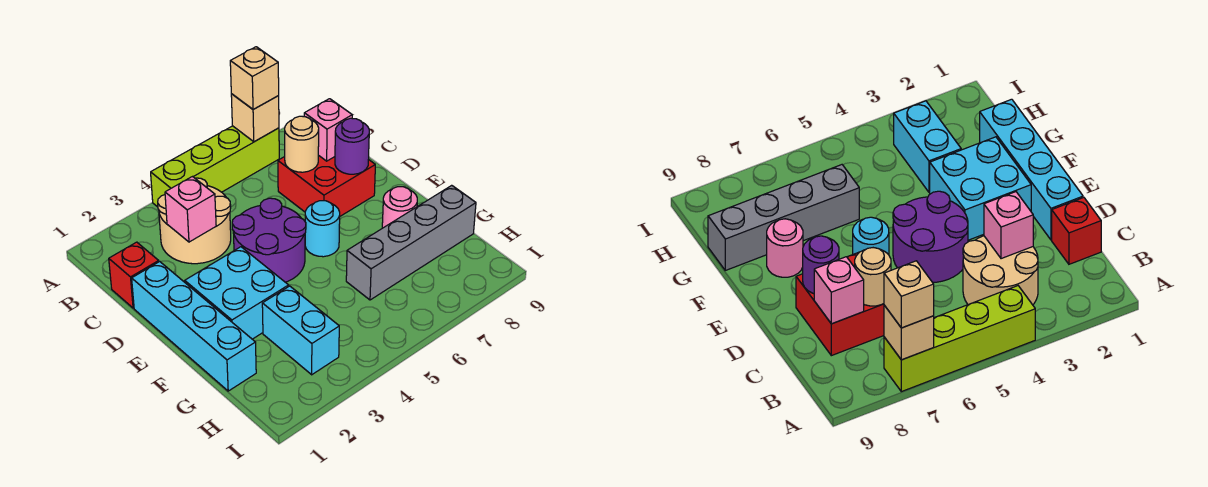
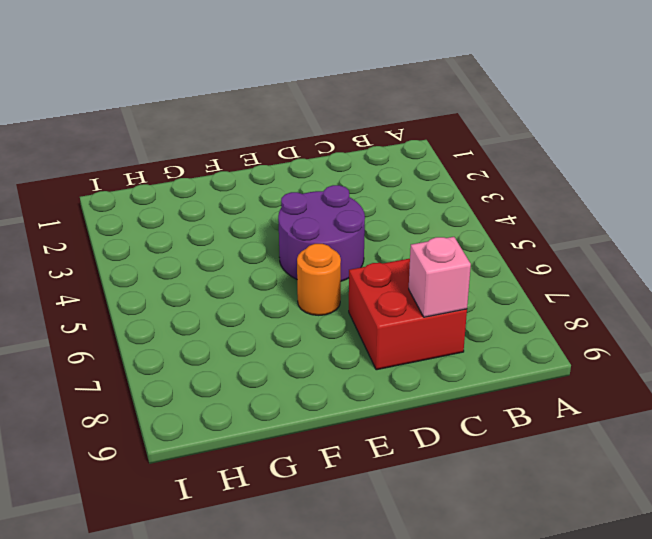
orange round brick E6 level 1 -> cyan round brick E6 level 1
none -> lime brick A4:A7 level 1
none -> tan round brick B3:C4 level 1
none -> red brick C1 level 1

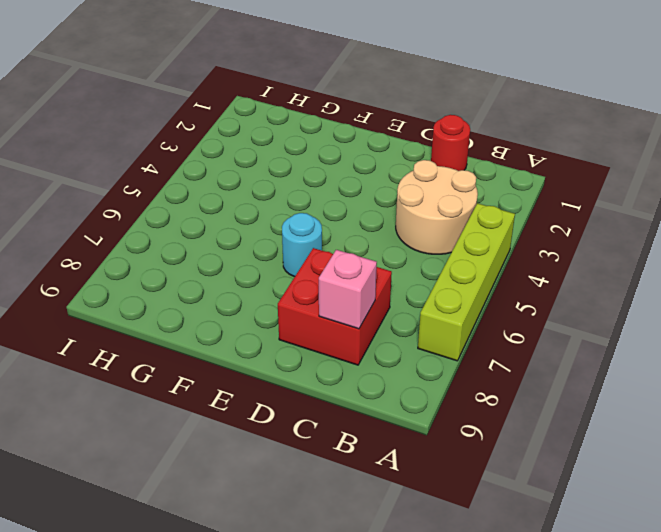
red round brick C1 level 1 -> red brick C1 level 1
none -> cyan brick D1:G1 level 1
none -> purple round brick D4:E5 level 1
none -> cyan brick E2:F3 level 1

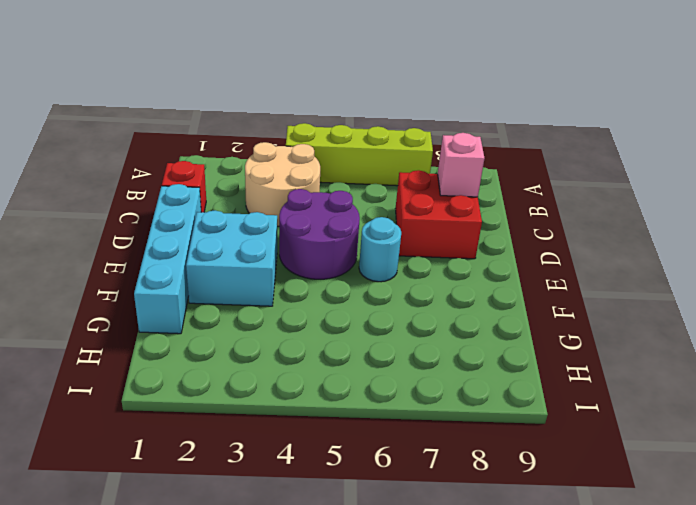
none -> pink round brick F8 level 1
none -> cyan brick G3:H3 level 1
none -> grey brick G6:G9 level 1

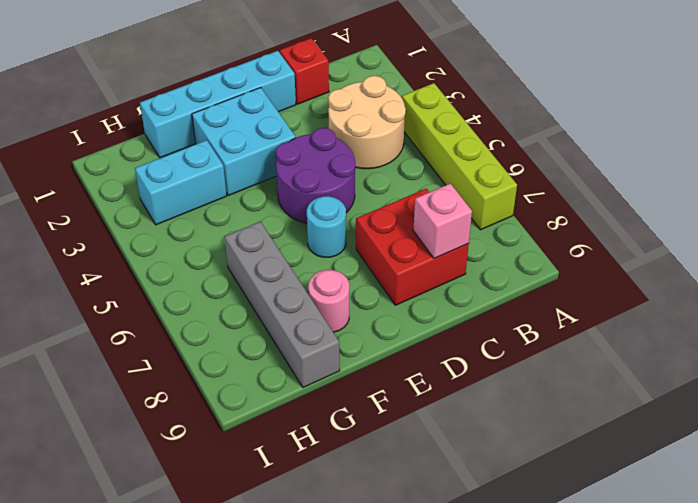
none -> tan brick A7 level 2
none -> pink brick C3 level 2
none -> tan round brick C7 level 2

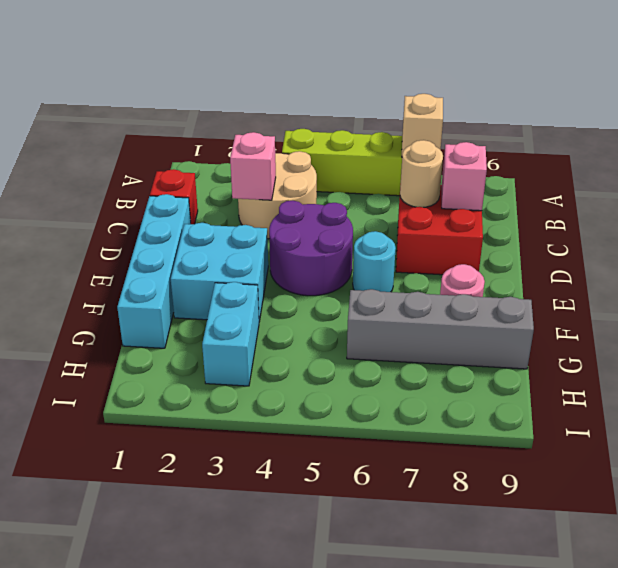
none -> purple round brick D8 level 2
none -> tan brick A7 level 3

